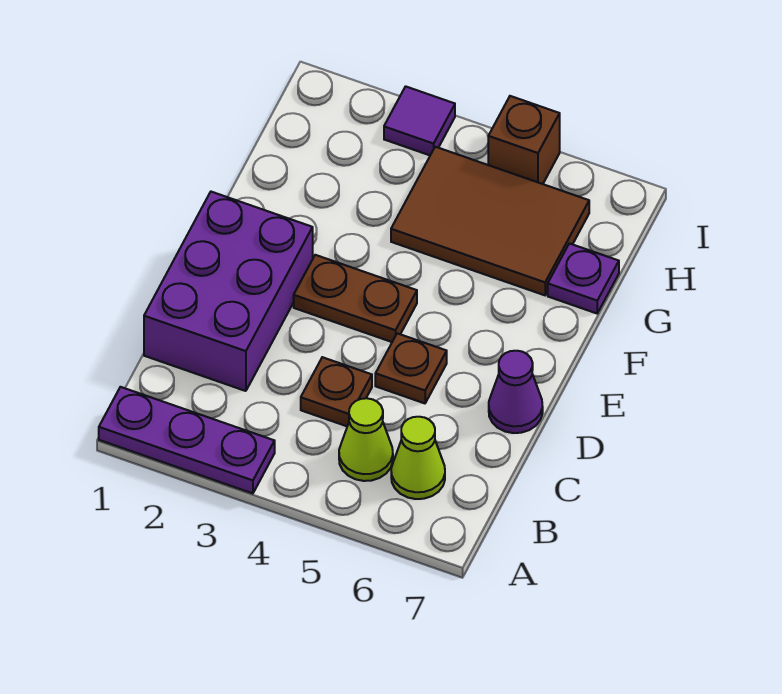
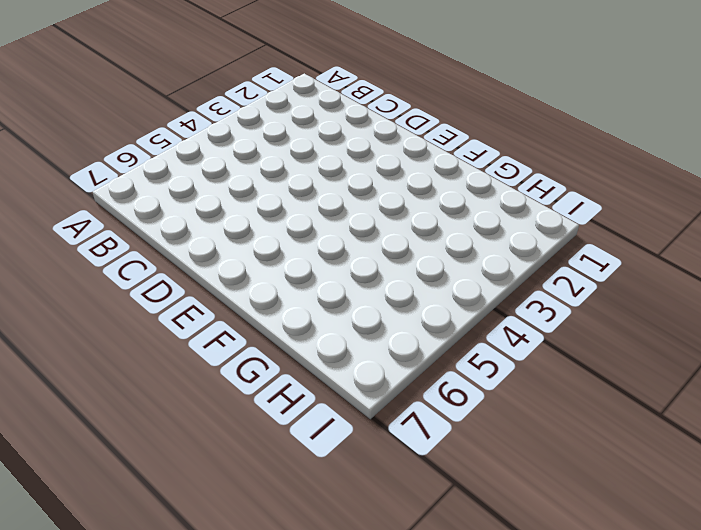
none -> purple plate A1:A3 level 1
none -> lime cone B5 level 1
none -> lime cone B6 level 1

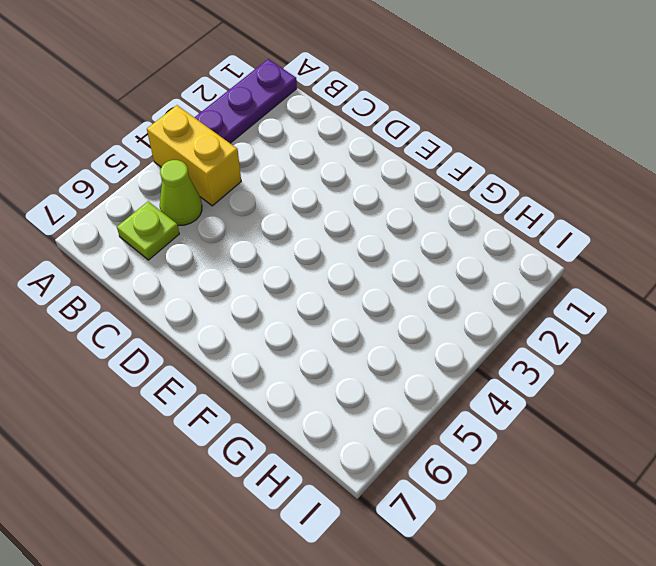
yellow brick A4:B4 level 1 -> none
lime plate B6 level 1 -> lime cone B6 level 1
none -> purple brick C1:E2 level 1
none -> brown plate C4 level 1
none -> brown plate D5 level 1

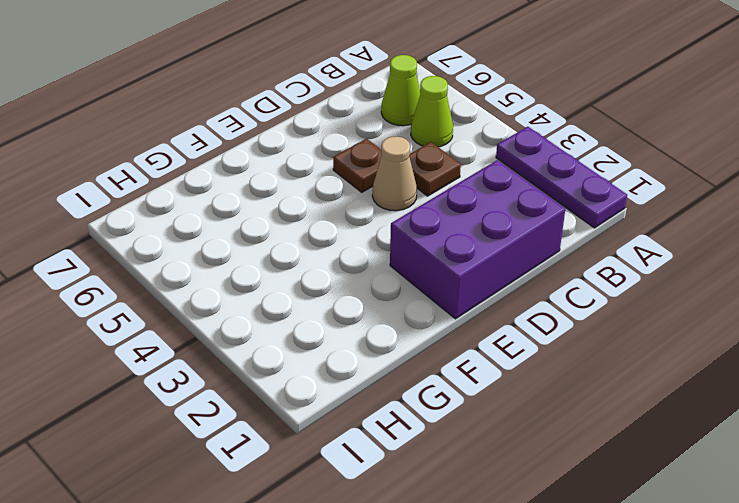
tan cone D4 level 1 -> none
none -> purple cone D7 level 1
none -> brown plate E3:E4 level 1
none -> brown tile G4:H6 level 1

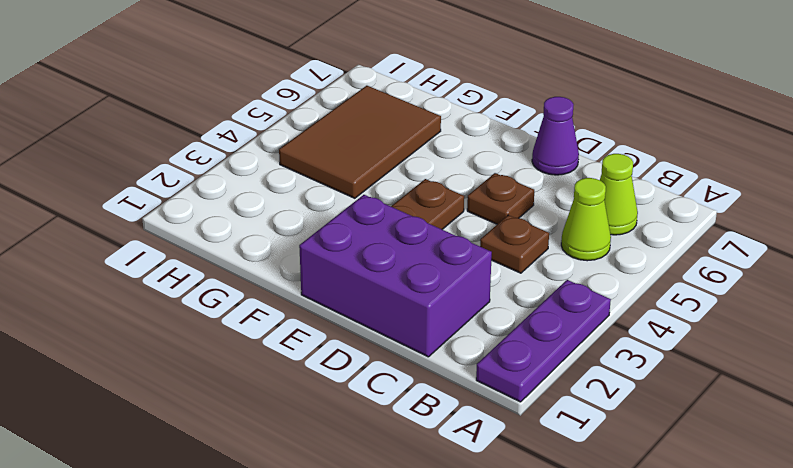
none -> purple plate G7 level 1
none -> purple tile I3 level 1
none -> brown brick I5 level 1

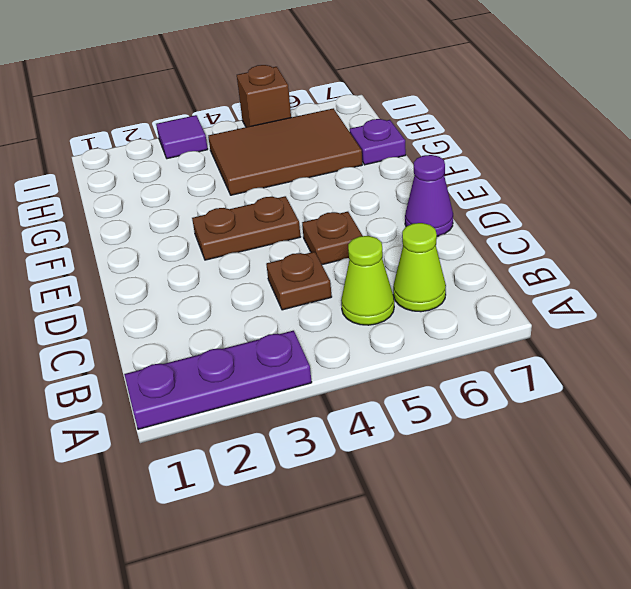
none -> purple brick C1:E2 level 1

